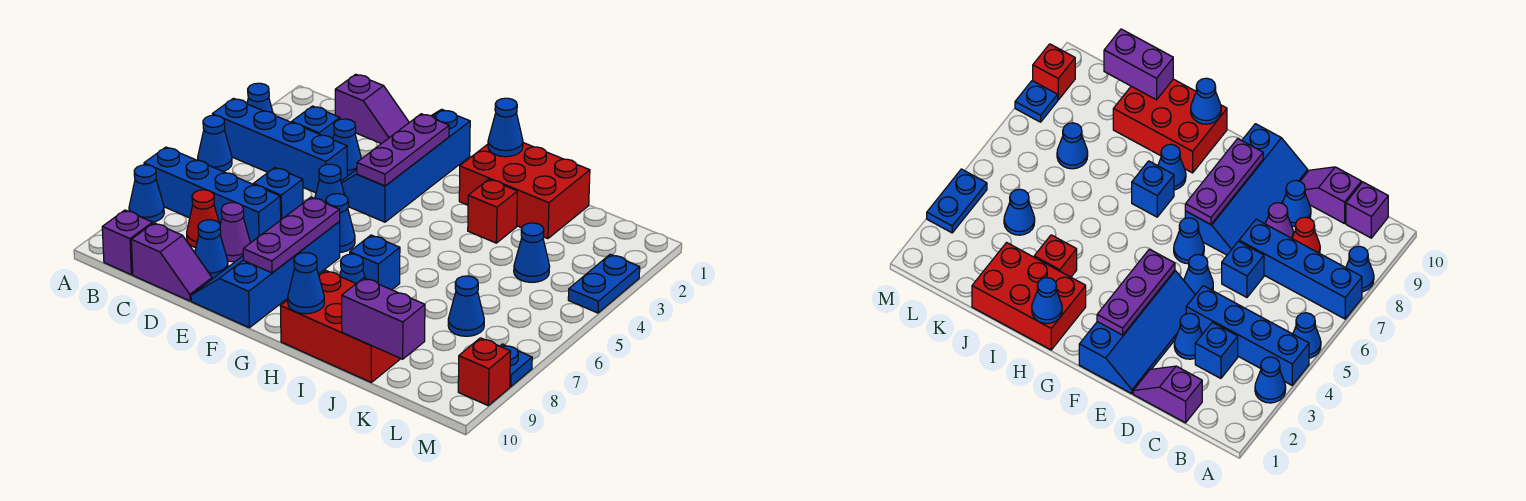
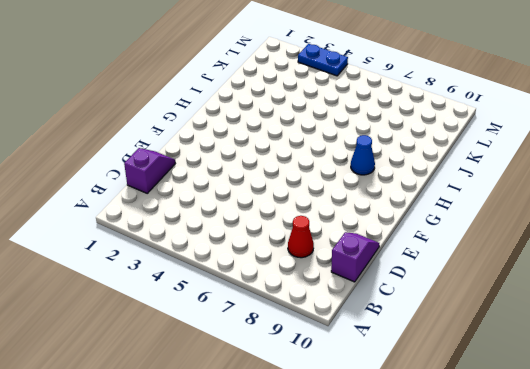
none -> blue cone A3 level 1
none -> blue brick A4:D4 level 1
none -> blue cone A5 level 1
none -> blue brick A7:D7 level 1

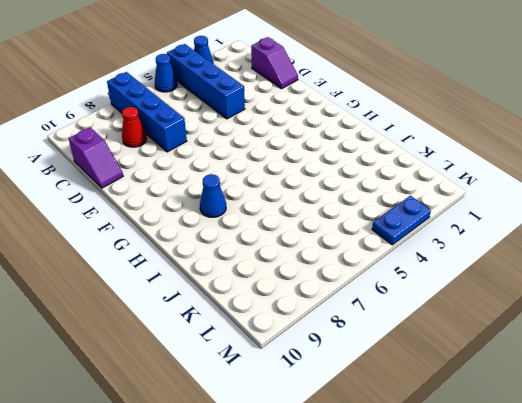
none -> blue cone A8 level 1
none -> purple brick B10 level 1
none -> blue brick C3 level 1
none -> blue cone D3 level 1

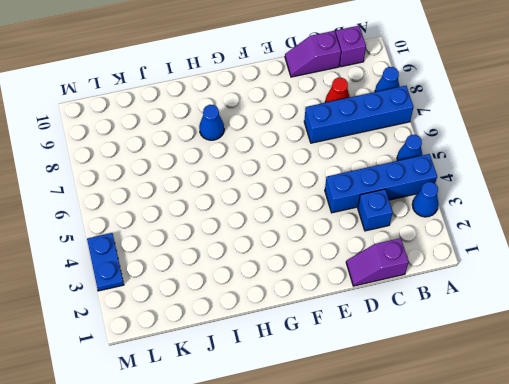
none -> blue cone D3 level 1
none -> blue brick D6 level 1
none -> purple cone D8 level 1
none -> blue cone D9 level 1

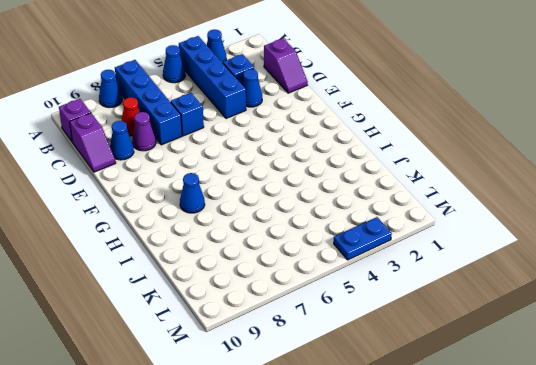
none -> blue slope E1:F4 level 1 top F
none -> blue cone E5 level 1
none -> blue slope E7:F10 level 1 top F
none -> blue cone F6 level 1

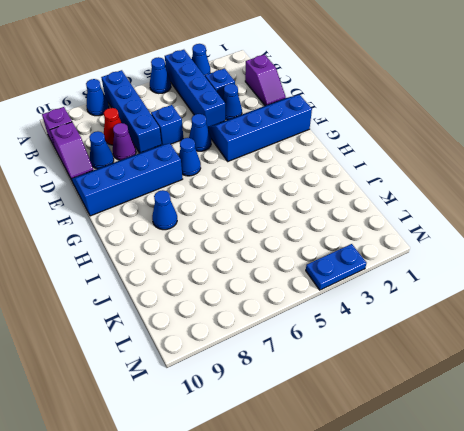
none -> red brick H1:J2 level 1
none -> blue brick H7 level 1
none -> red brick H9:J10 level 1
none -> red brick I3 level 1

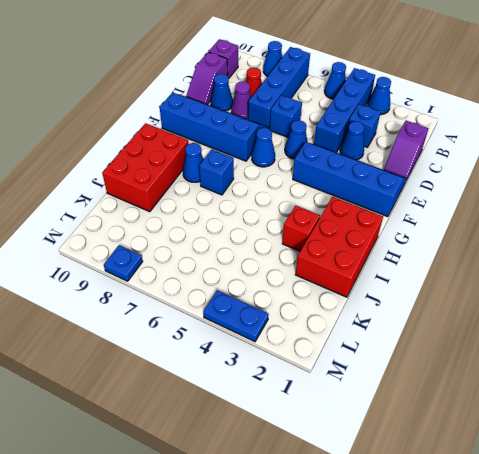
none -> blue cone K4 level 1
none -> blue cone K7 level 1
none -> red brick M9 level 1
none -> purple plate F2:F4 level 2

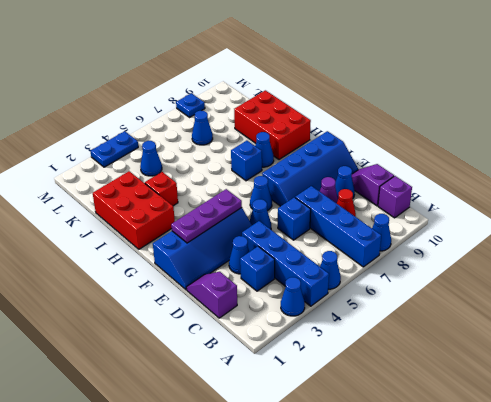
none -> red brick M9 level 1
none -> purple plate F7:F9 level 2
none -> blue cone H1 level 2
none -> blue cone H10 level 2

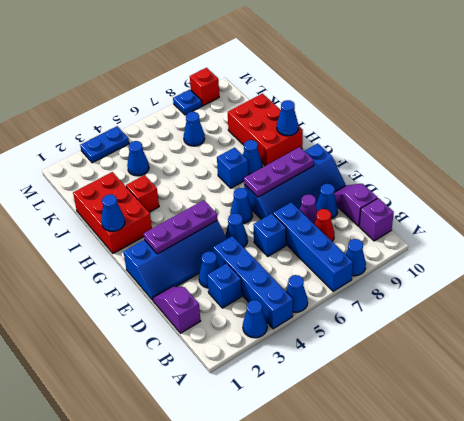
none -> purple brick J10:K10 level 2

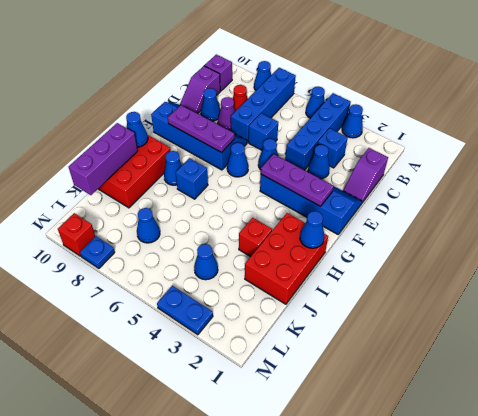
purple brick I10:K10 level 2 -> purple brick J10:K10 level 2

